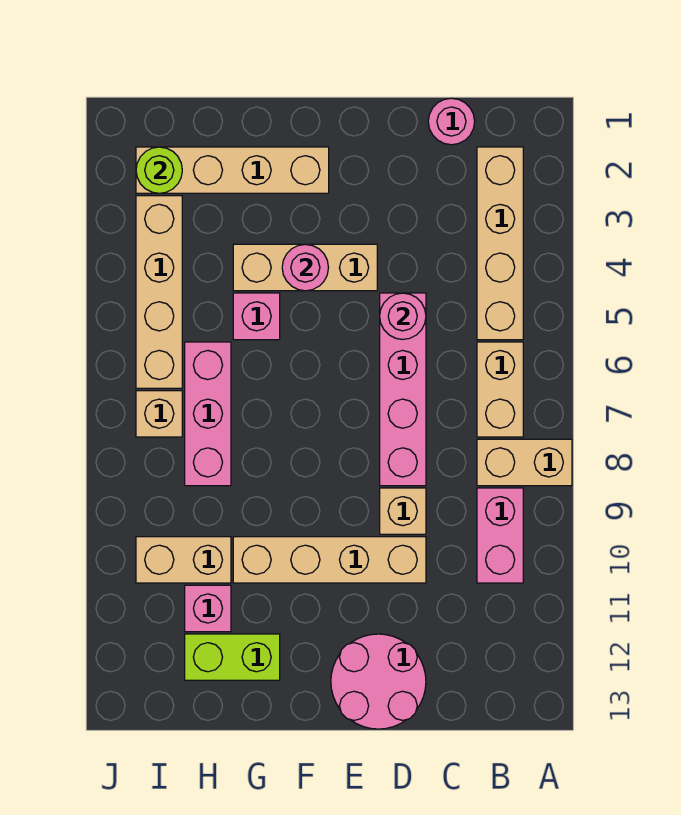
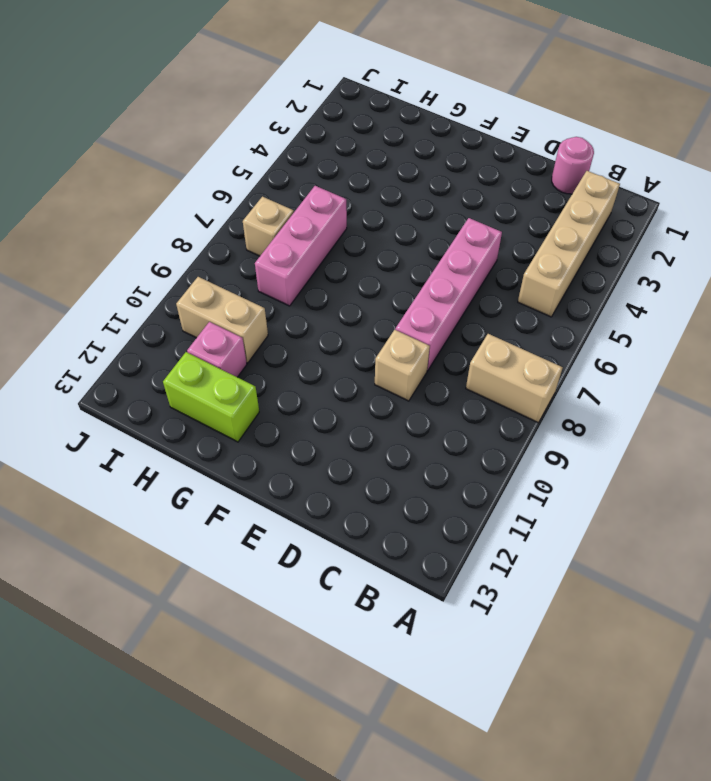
none -> tan brick B6:B7 level 1
none -> pink brick B9:B10 level 1
none -> tan brick D10:G10 level 1

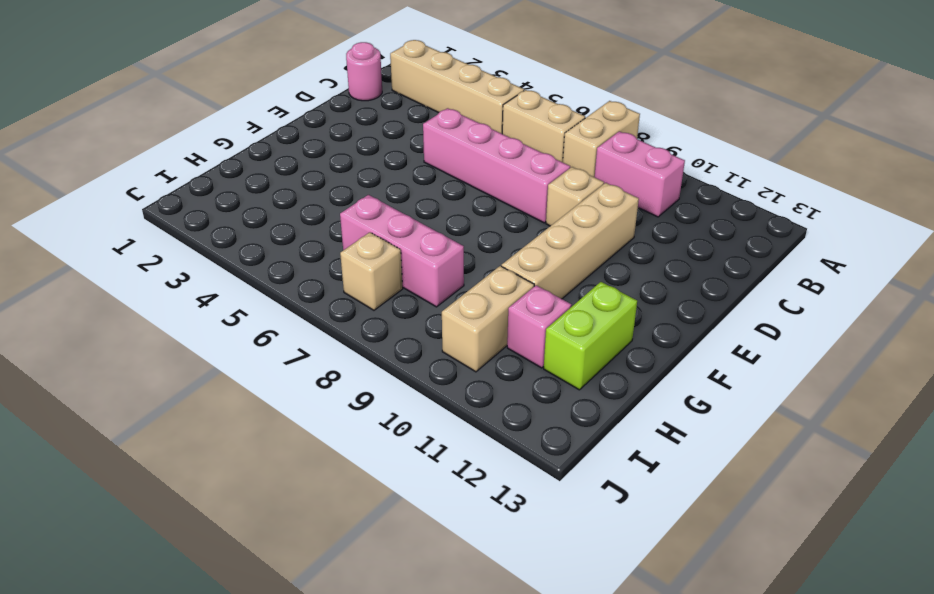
none -> pink round brick D12:E13 level 1
none -> tan brick E4:G4 level 1
none -> tan brick F2:I2 level 1

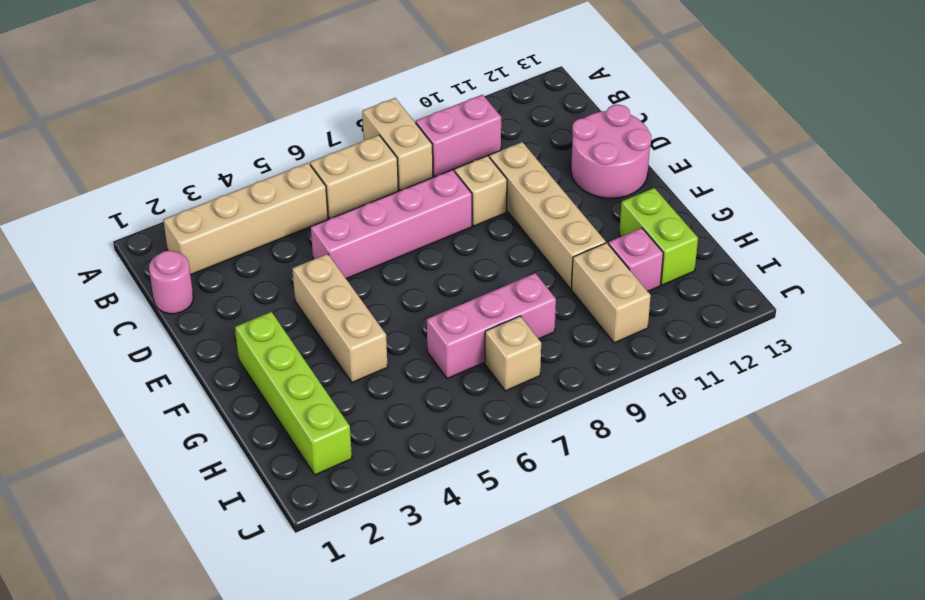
lime brick F2:I2 level 1 -> tan brick F2:I2 level 1
none -> pink brick G5 level 1
none -> tan brick I3:I6 level 1
none -> pink round brick D5 level 2

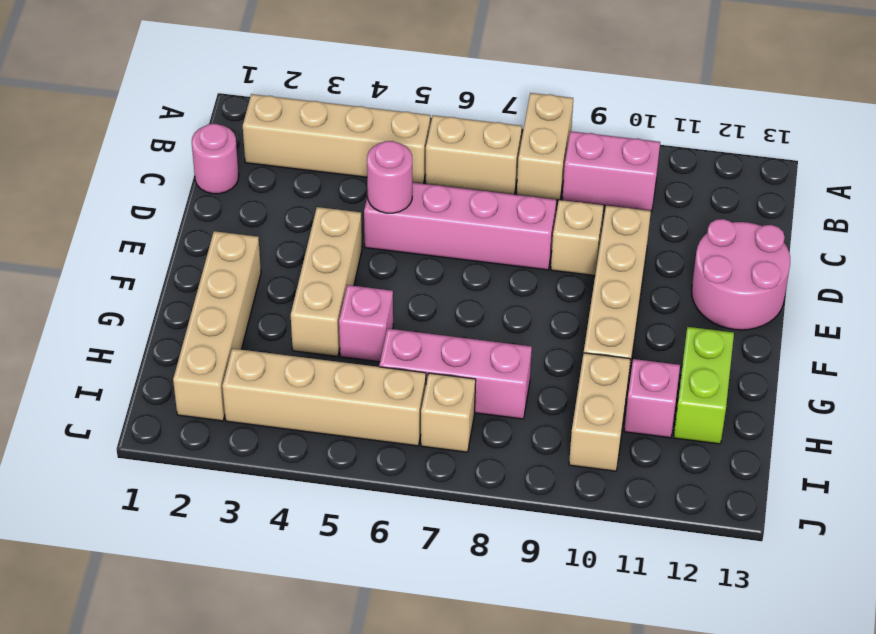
none -> pink round brick F4 level 2
none -> lime round brick I2 level 2

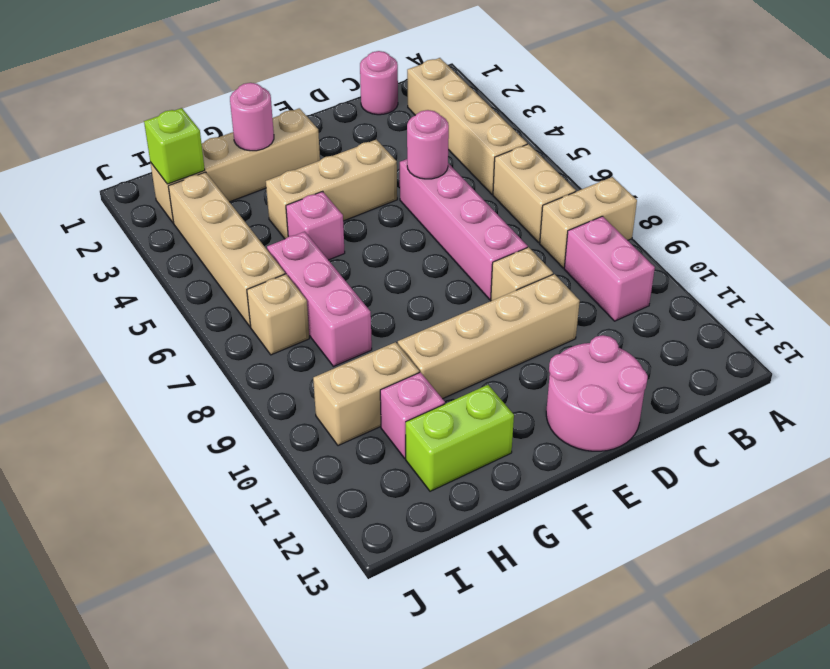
pink round brick G2 level 2 -> pink round brick F4 level 2
lime brick I2 level 2 -> lime round brick I2 level 2

